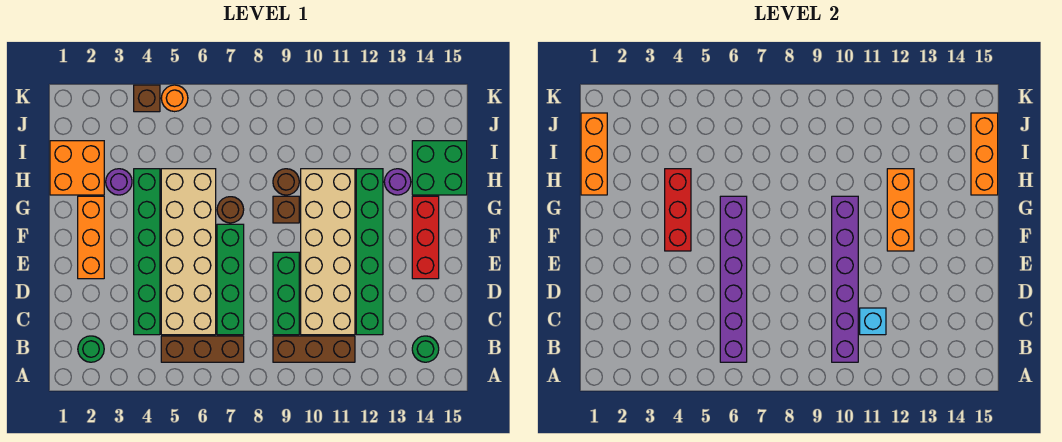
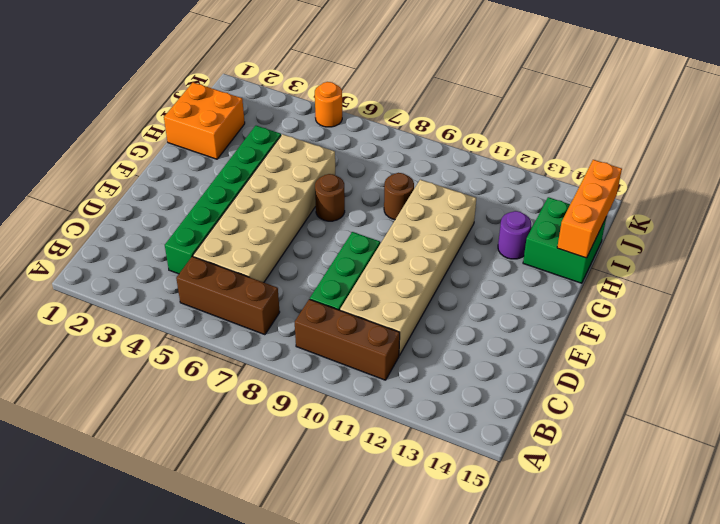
none -> green round brick B2 level 1
none -> green round brick B14 level 1
none -> green brick C7:F7 level 1

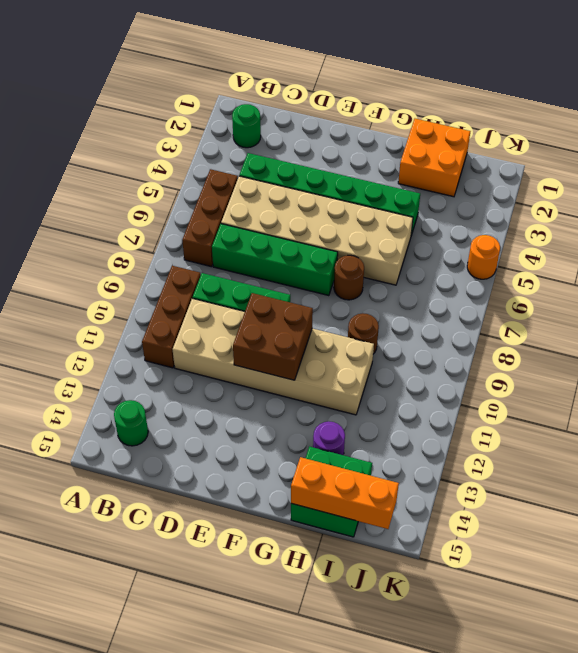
brown brick E10:F11 level 2 -> purple brick B10:G10 level 2
none -> green brick C12:H12 level 1
none -> orange brick E2:G2 level 1
none -> red brick E14:G14 level 1

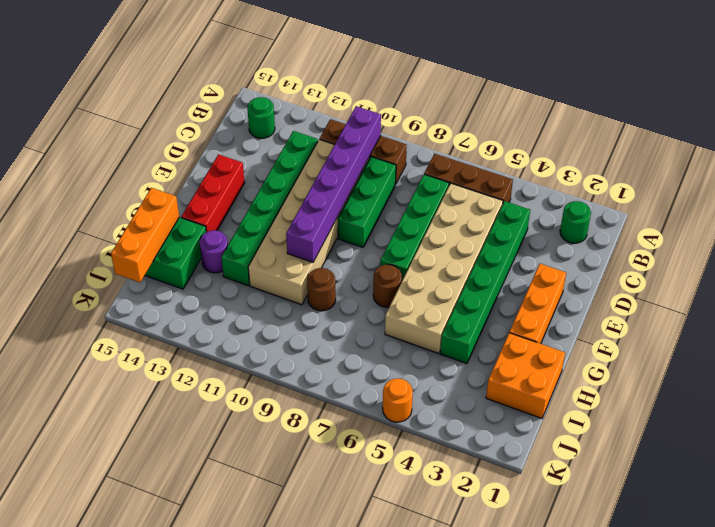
none -> brown brick G9 level 1
none -> purple round brick H3 level 1
none -> brown brick K4 level 1

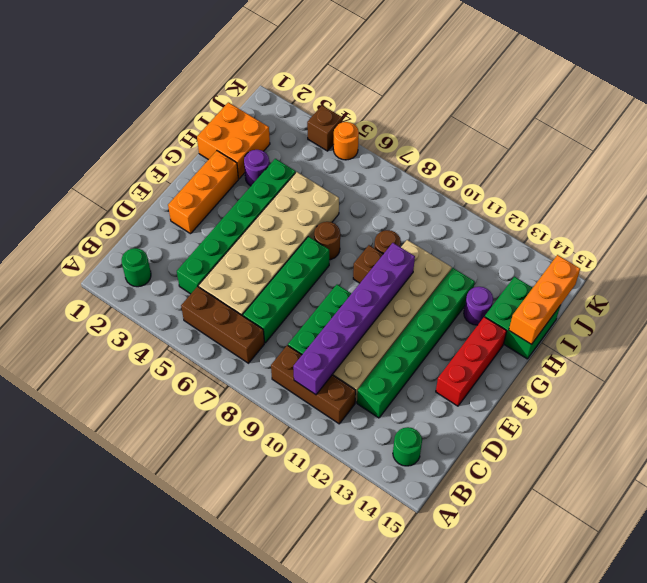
none -> purple brick B6:G6 level 2
none -> cyan brick C11 level 2
none -> red brick F4:H4 level 2

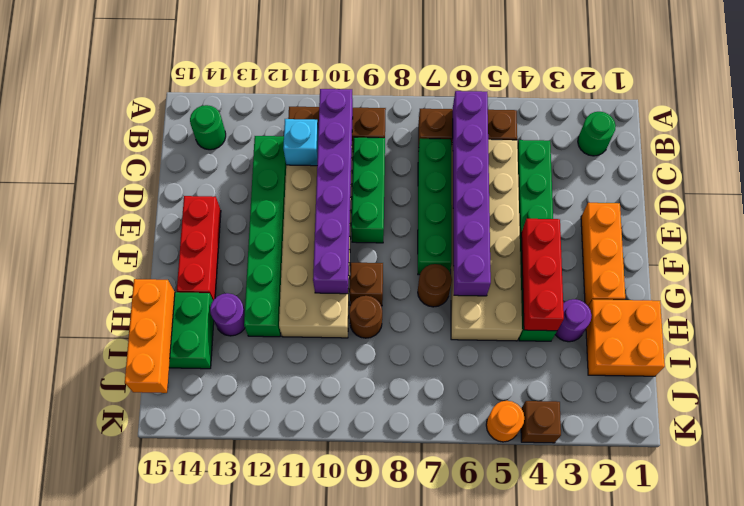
none -> orange brick F12:H12 level 2
none -> orange brick H1:J1 level 2

